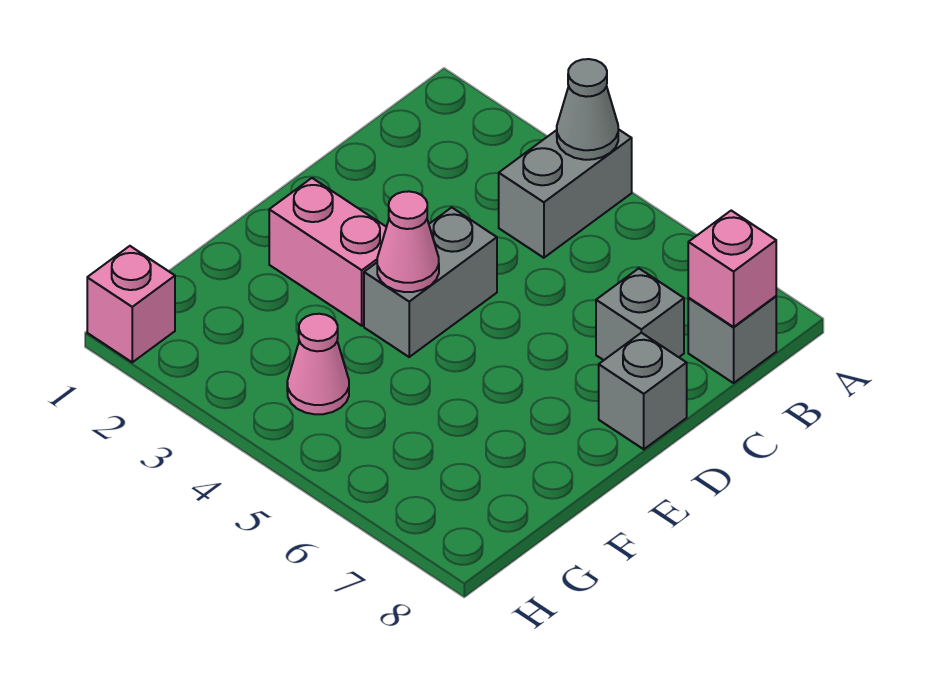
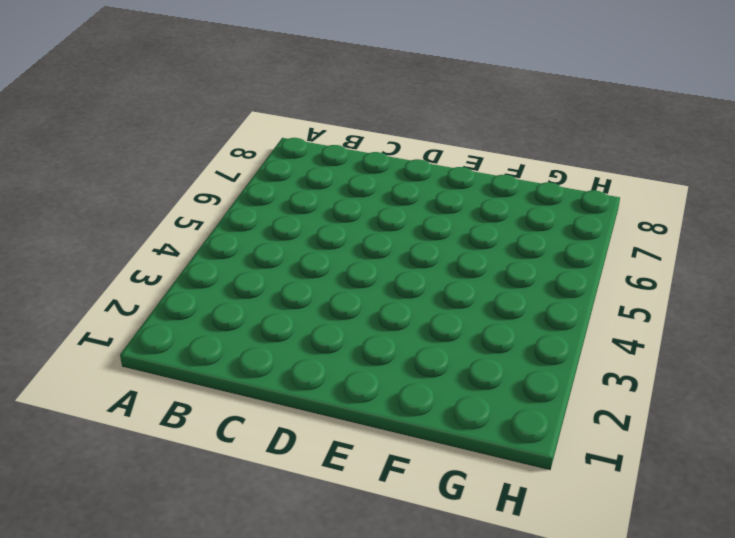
none -> grey brick A4:B4 level 1
none -> grey brick B8 level 1

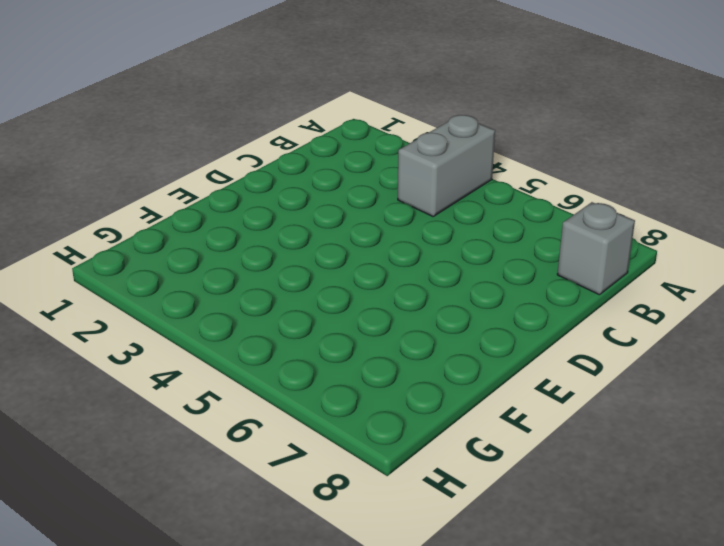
none -> grey brick C7 level 1
none -> grey brick D4:E4 level 1

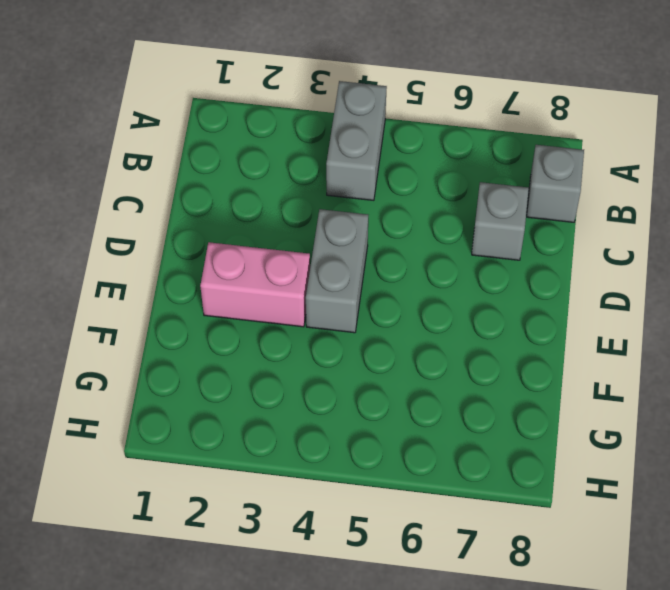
none -> grey brick D8 level 1
none -> pink cone G4 level 1

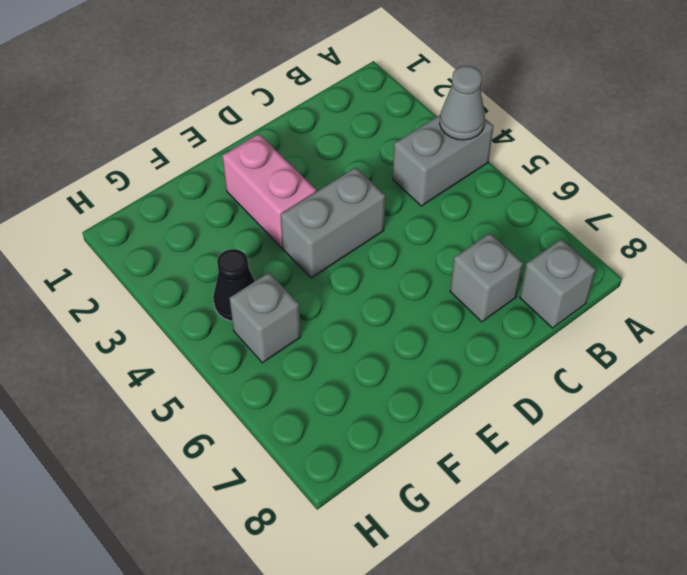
black cone G4 level 1 -> pink cone G4 level 1
grey brick G5 level 1 -> grey brick D8 level 1
none -> pink brick H1 level 1
none -> pink brick B8 level 2

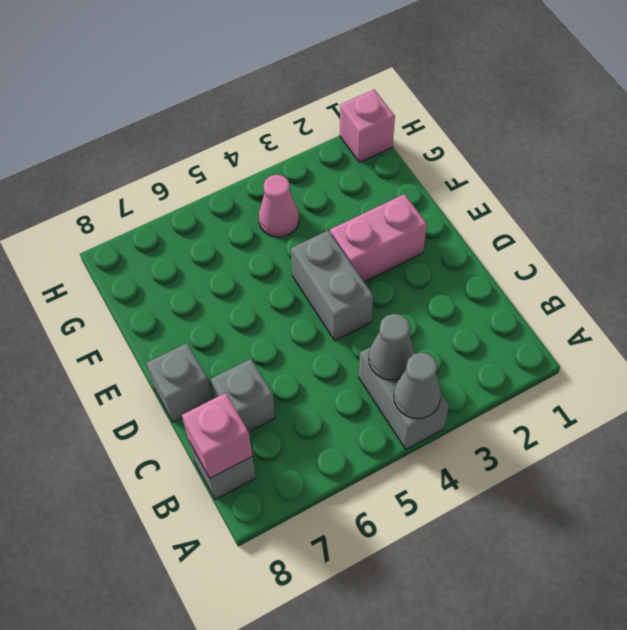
grey cone B4 level 2 -> none
none -> pink cone E4 level 2

